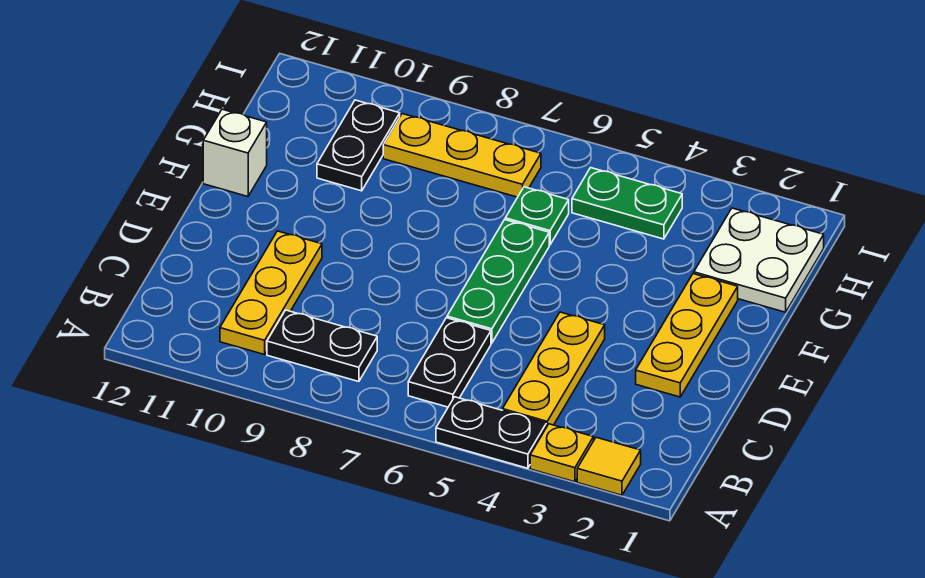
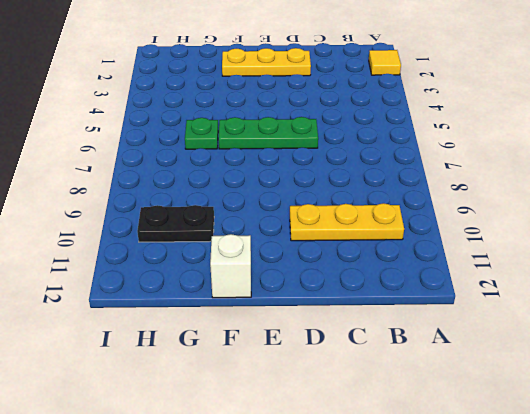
none -> yellow plate A3 level 1
none -> black plate A4:A5 level 1
none -> yellow plate B4:D4 level 1

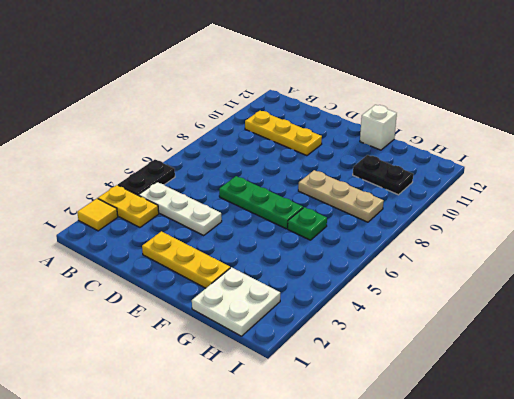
yellow plate A3:B3 level 1 -> yellow plate A3 level 1
white plate B4:D4 level 1 -> yellow plate B4:D4 level 1
tan plate F8:H8 level 1 -> yellow plate H7:H9 level 1
none -> black plate B6:C6 level 1
none -> black plate B8:B9 level 1
none -> green plate H4:H5 level 1

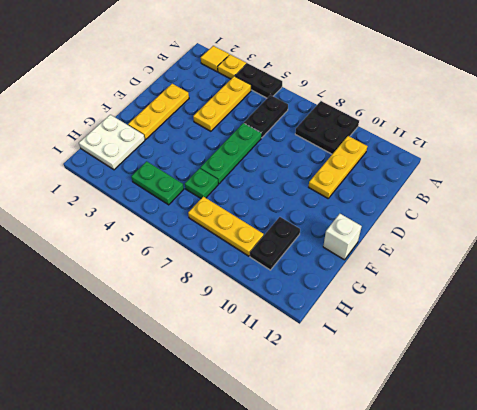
black plate A8:B9 level 1 -> black plate B8:B9 level 1

